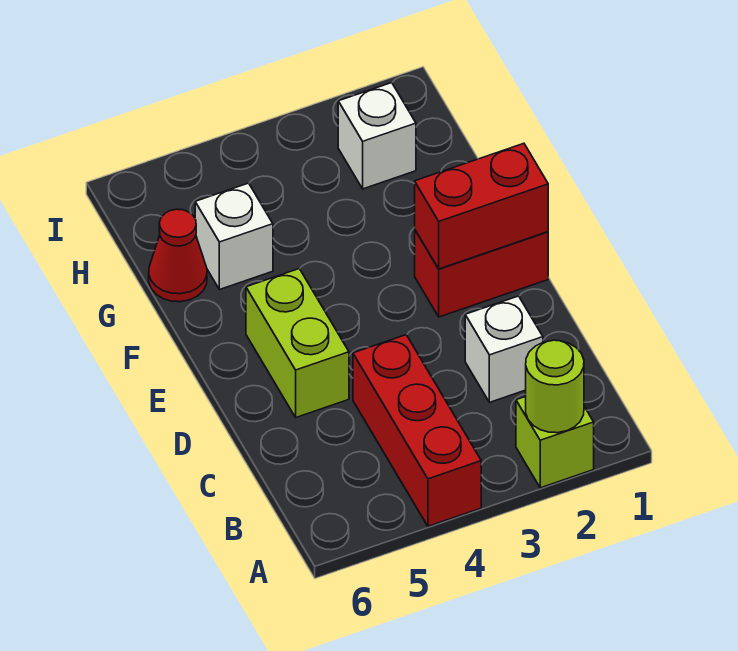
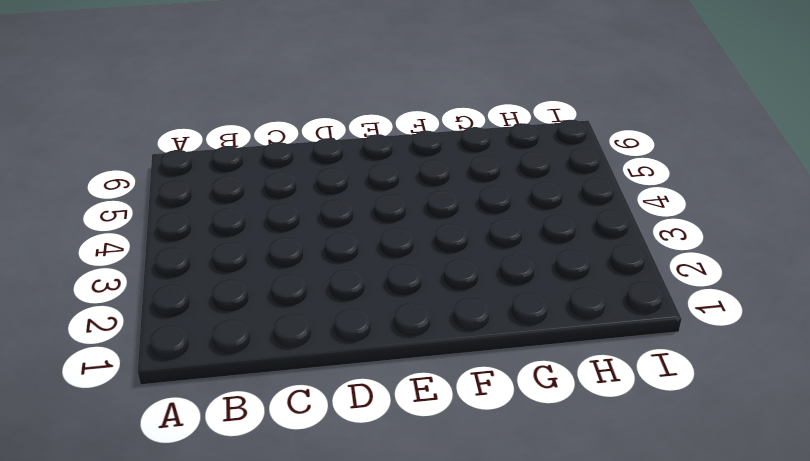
none -> lime brick A2 level 1
none -> red brick A4:C4 level 1

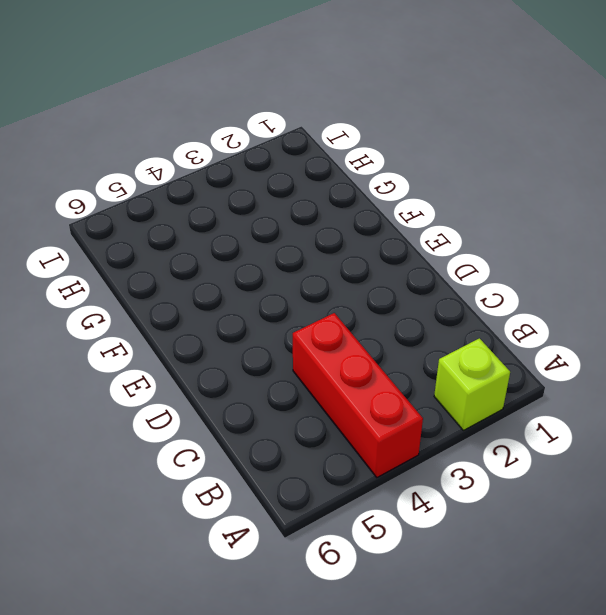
none -> white brick C2 level 1
none -> lime brick D5:E5 level 1

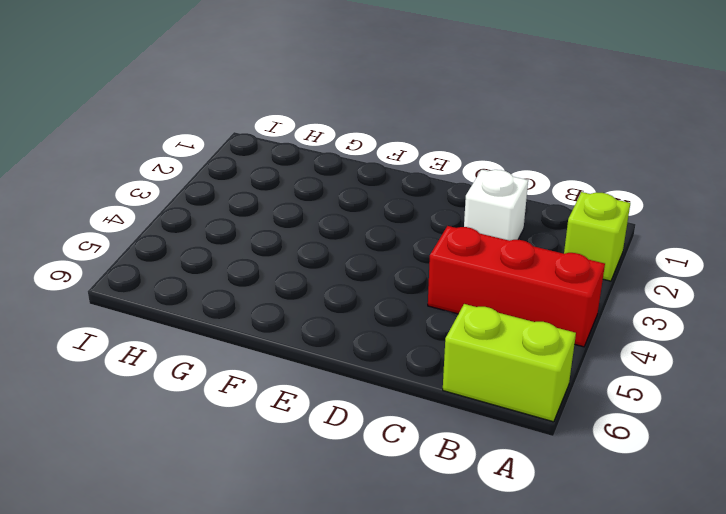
lime brick A6:B6 level 1 -> lime brick D5:E5 level 1
none -> red brick E1:E2 level 1
none -> white brick G5 level 1

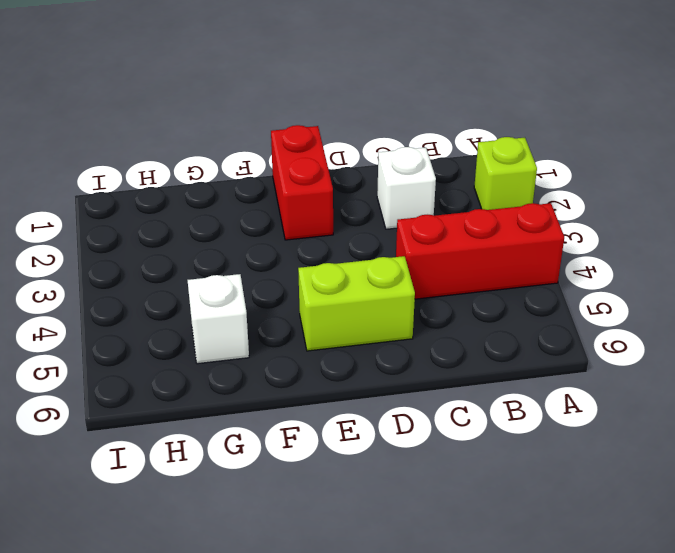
none -> red cone G6 level 1
none -> white brick H2 level 1

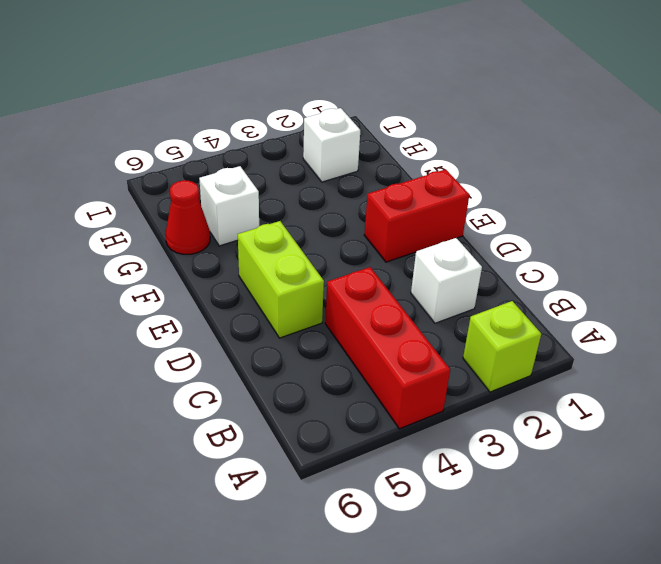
none -> lime round brick A2 level 2
none -> red brick E1:E2 level 2

